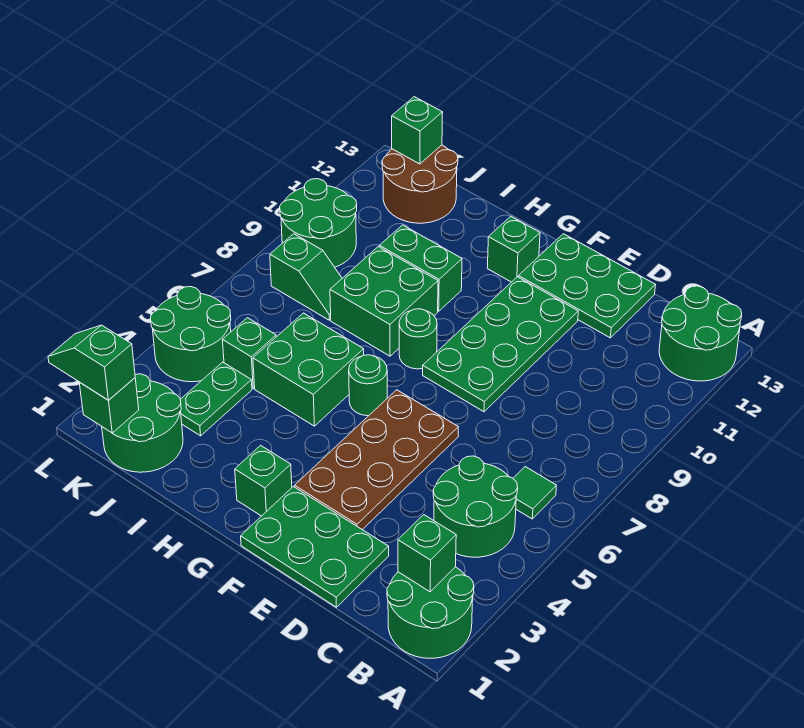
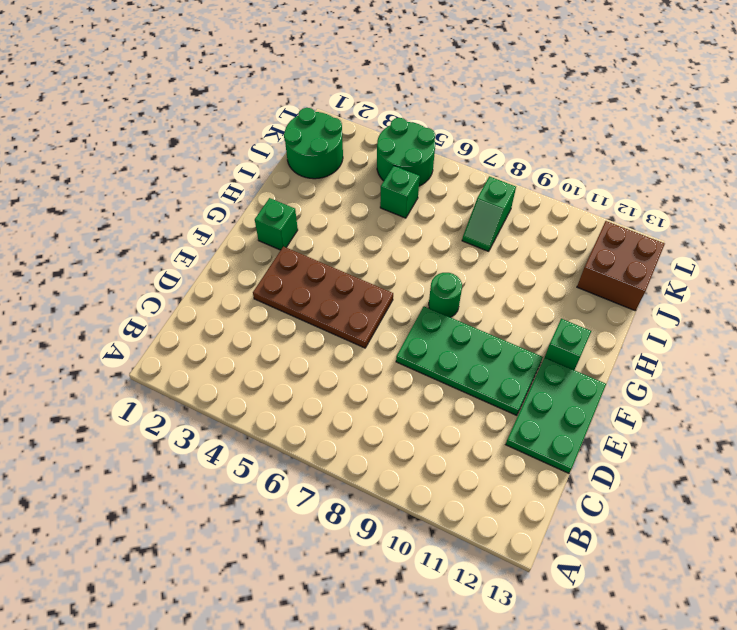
brown brick J12:K13 level 1 -> brown round brick J12:K13 level 1
none -> green round brick A1:B2 level 1
none -> green round brick A12:B13 level 1
none -> green round brick B4:C5 level 1

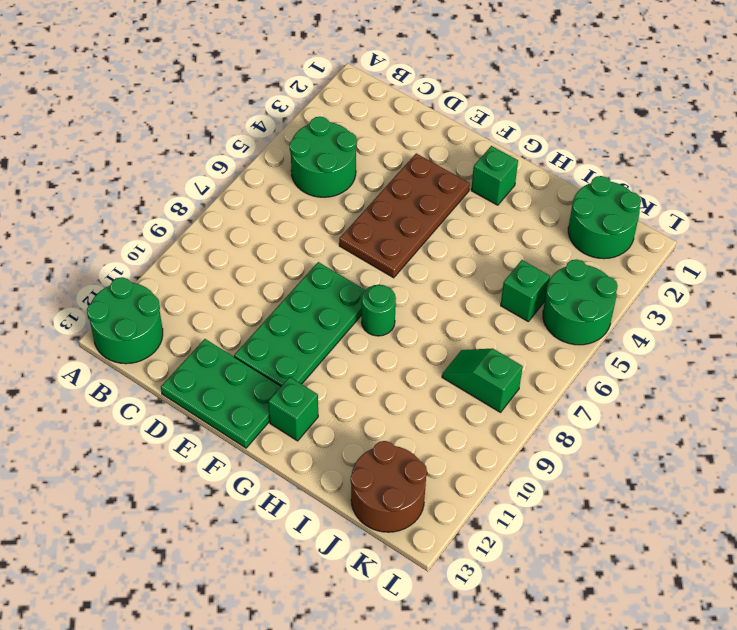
none -> green round brick A1:B2 level 1
none -> green tile B6 level 1
none -> green plate D1:F2 level 1

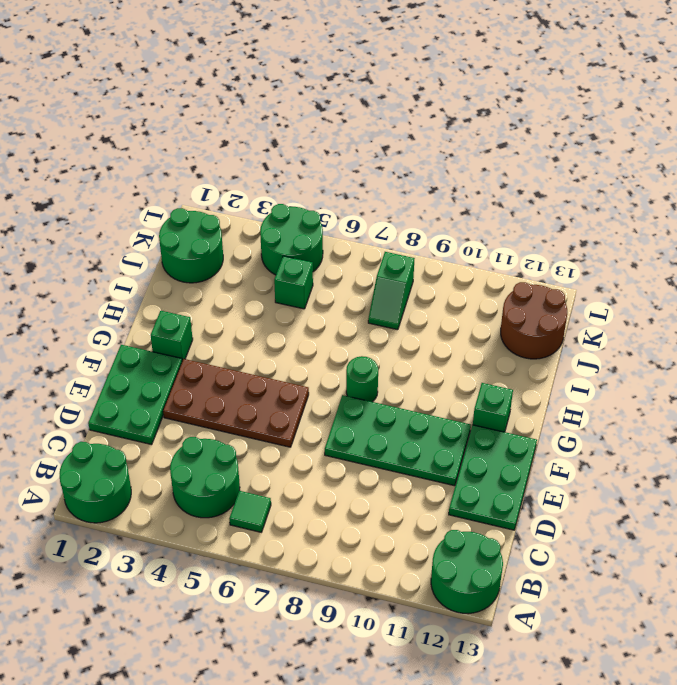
none -> green round brick G6 level 1
none -> green brick H5:I6 level 1
none -> green brick H8:I9 level 1

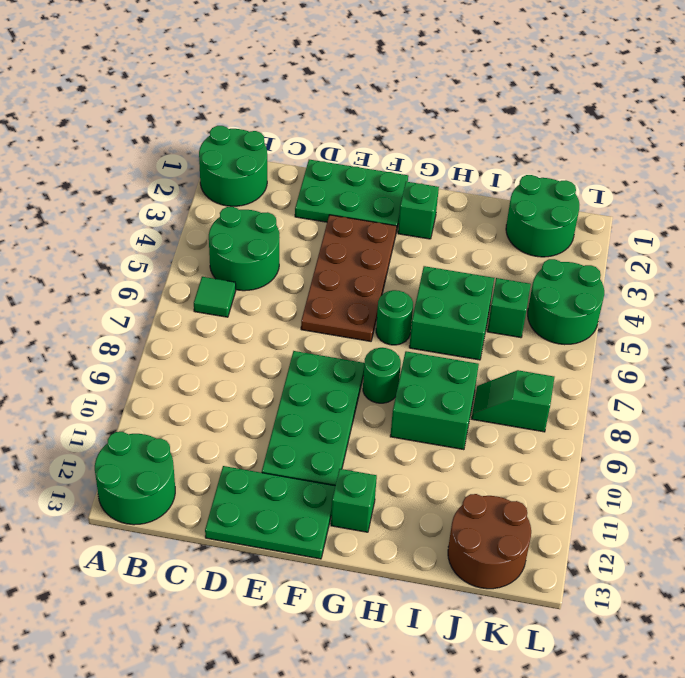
none -> green brick H10:I10 level 1
none -> green plate J3:J4 level 1
none -> green round brick K9:L10 level 1

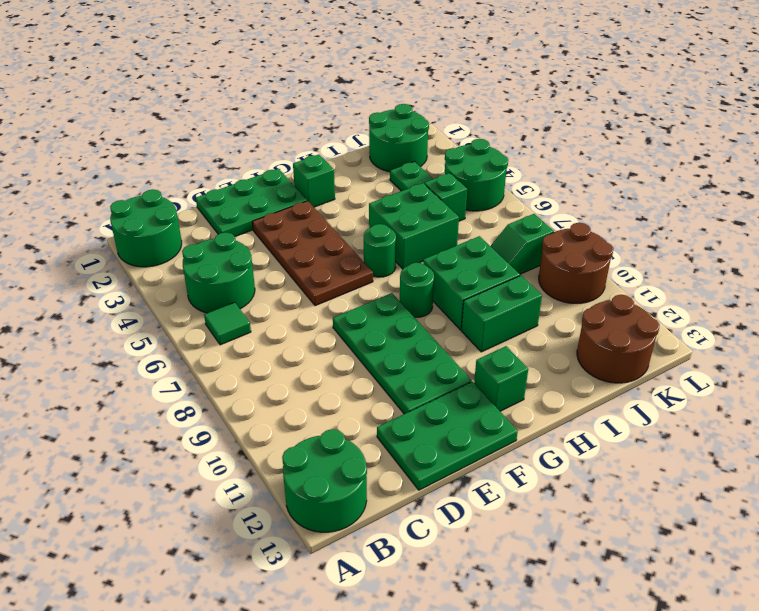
brown round brick K9:L10 level 1 -> green round brick K9:L10 level 1
none -> green brick B2 level 2
none -> green brick K1 level 2
none -> green brick K13 level 2

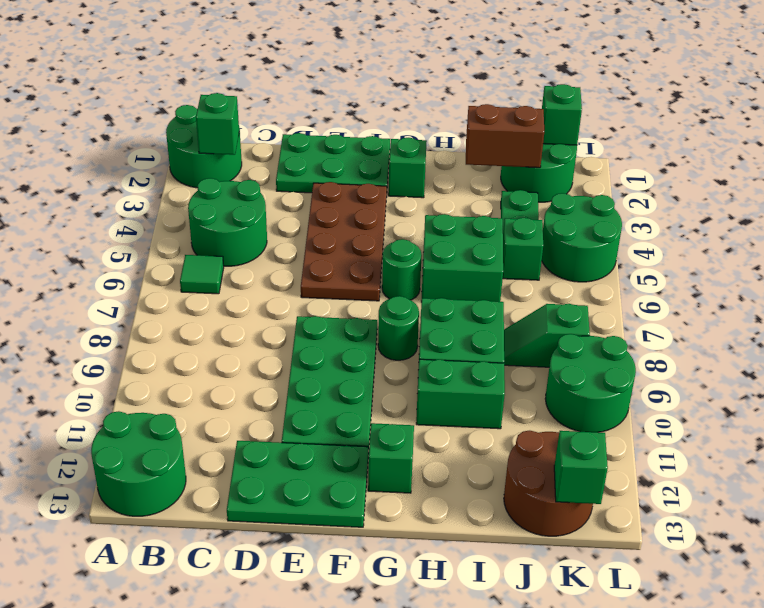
brown brick I2:J2 level 2 -> none
none -> green slope K1:L1 level 3 top K

